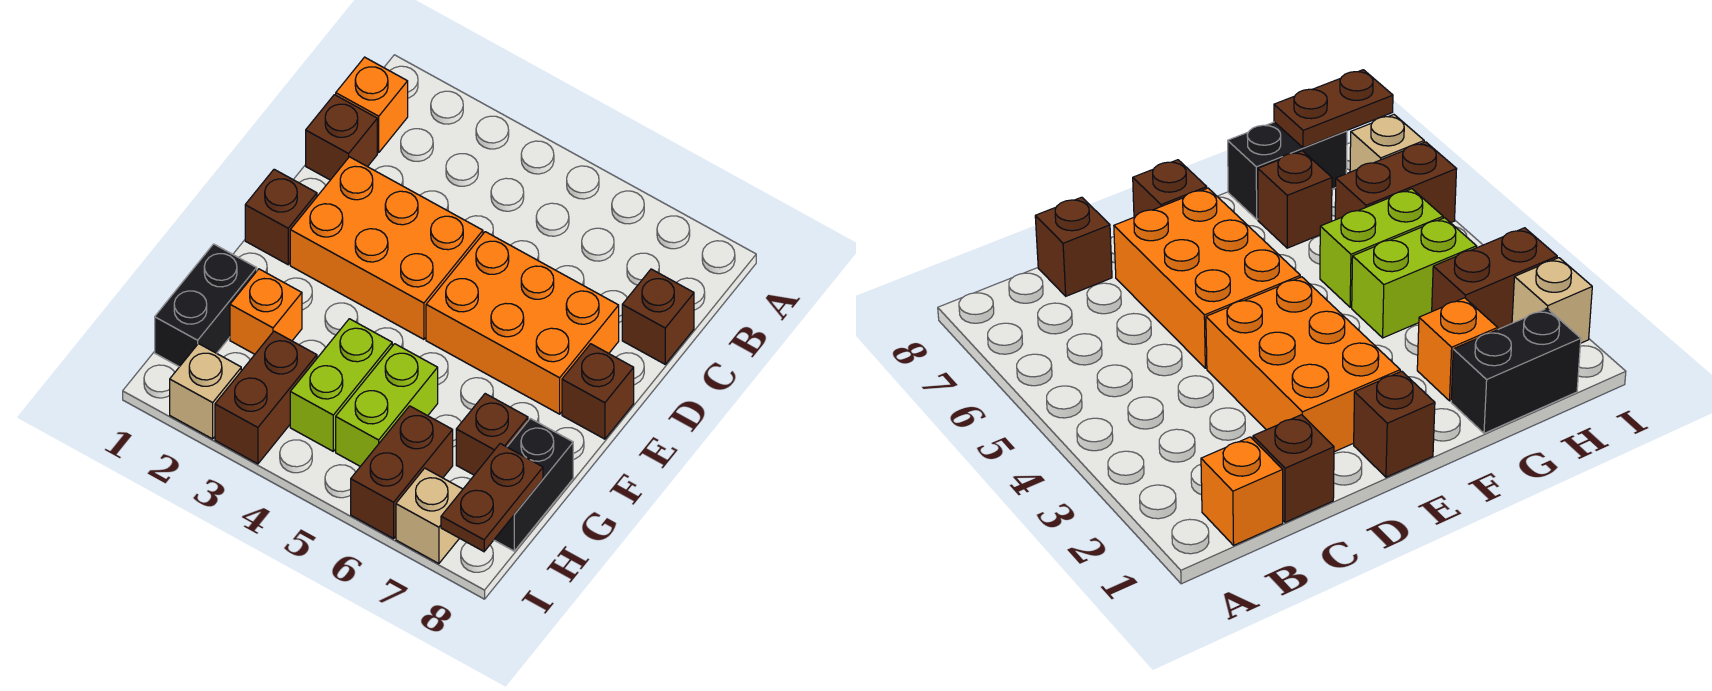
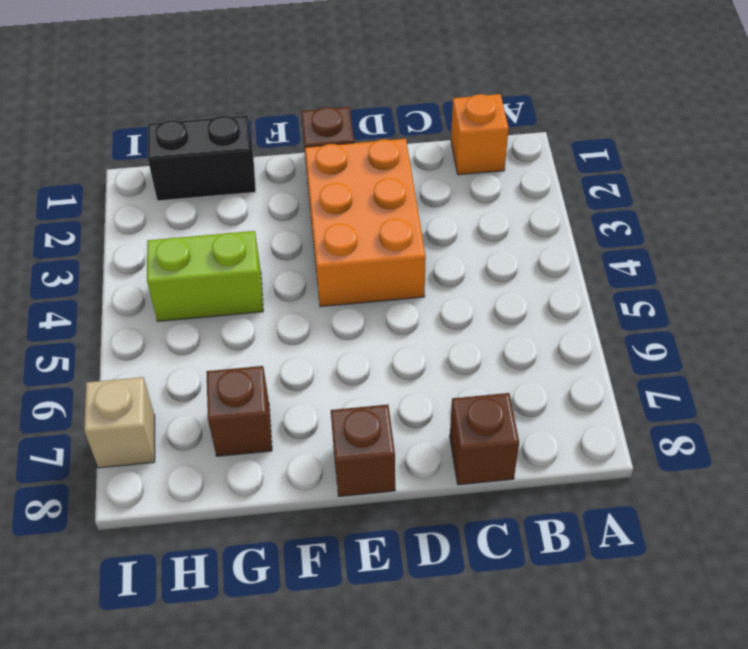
none -> brown brick C1 level 1
none -> orange brick D5:E7 level 1
none -> orange brick G2 level 1

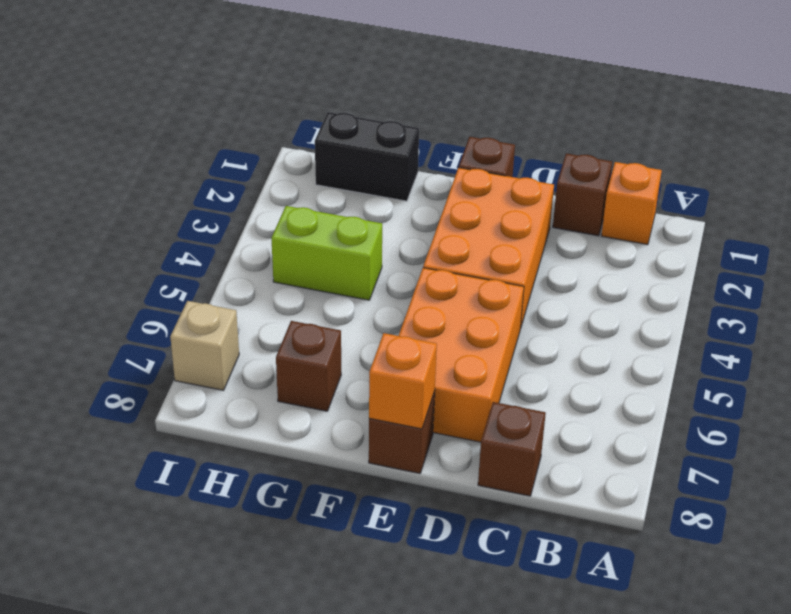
orange brick E8 level 2 -> orange brick G2 level 1
none -> lime brick G5:H5 level 1
none -> black brick G8:H8 level 1
none -> brown brick H3:I3 level 1

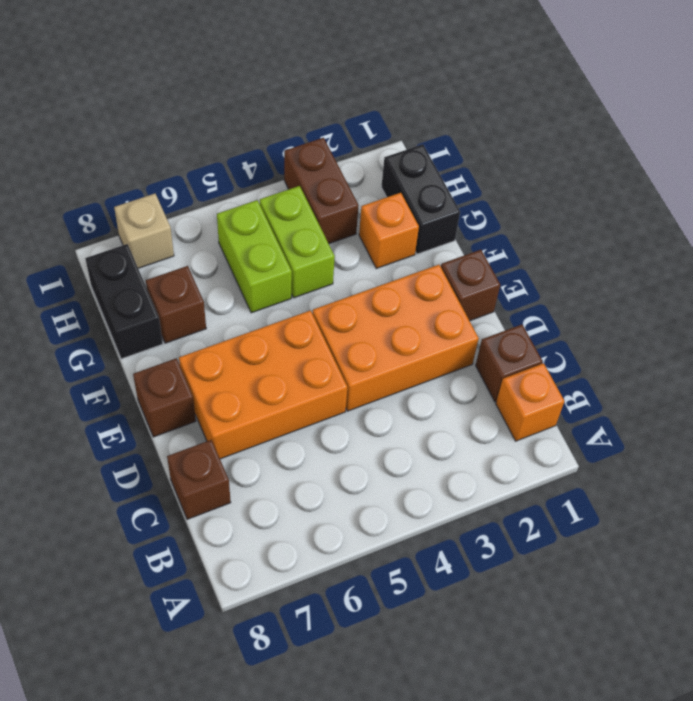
none -> brown brick H6:I6 level 1
none -> tan brick I2 level 1
none -> brown plate H8:I8 level 2

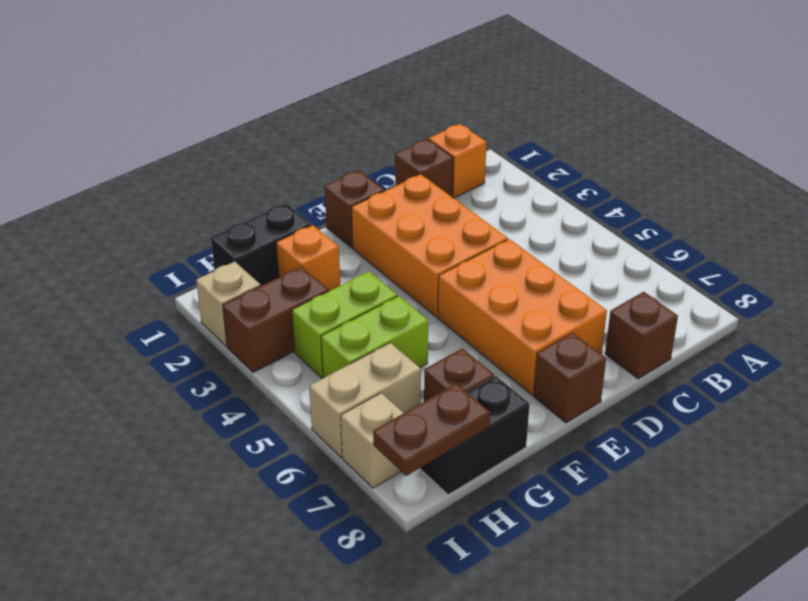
tan brick H6:I6 level 1 -> brown brick H6:I6 level 1

